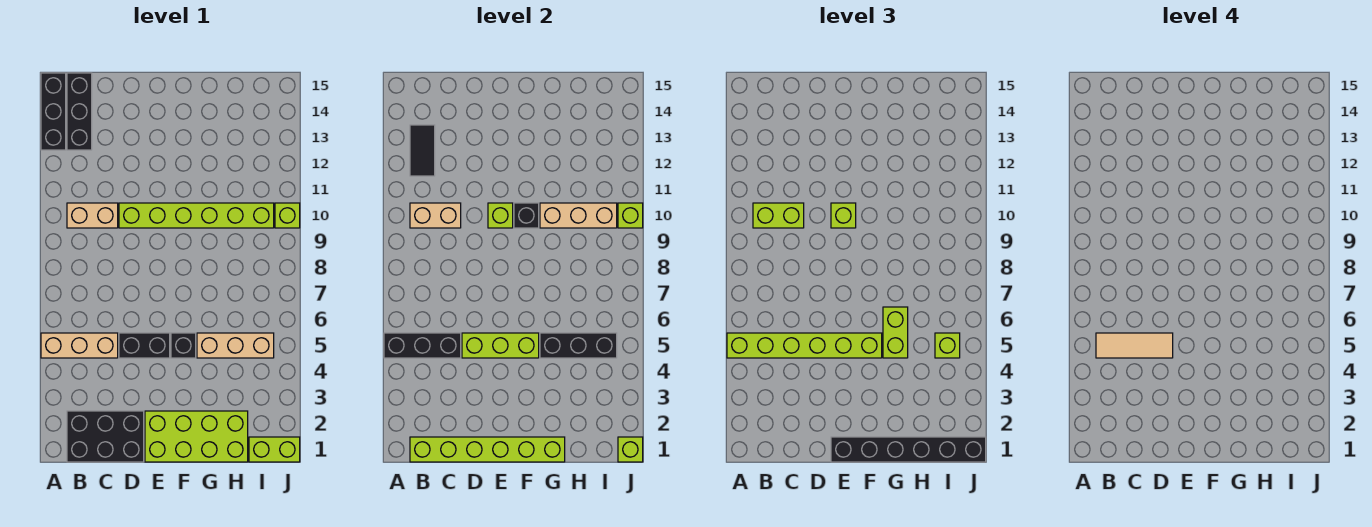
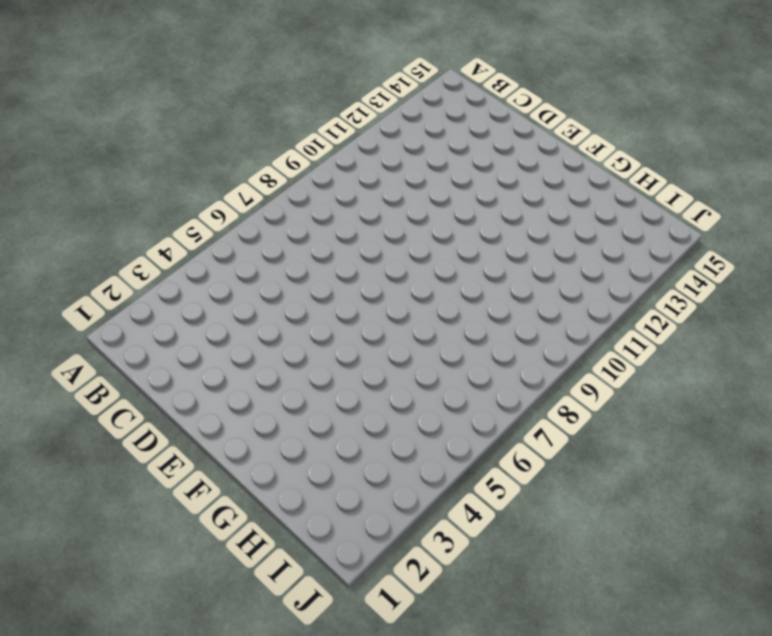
none -> tan brick A5:C5 level 1
none -> black brick A13:A15 level 1
none -> black brick B1:D2 level 1
none -> tan brick B10:C10 level 1

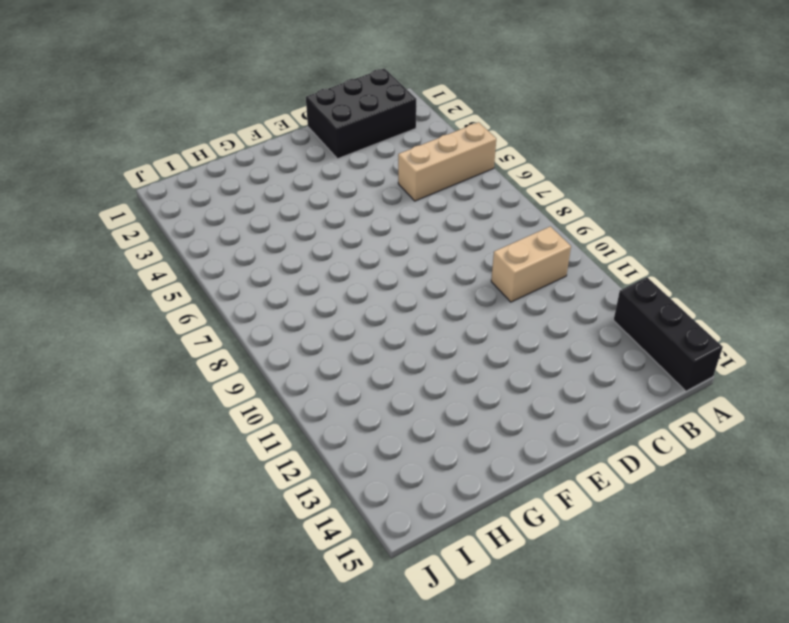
none -> black brick B13:B15 level 1
none -> black brick D5:E5 level 1
none -> lime brick D10:I10 level 1
none -> lime brick E1:H2 level 1

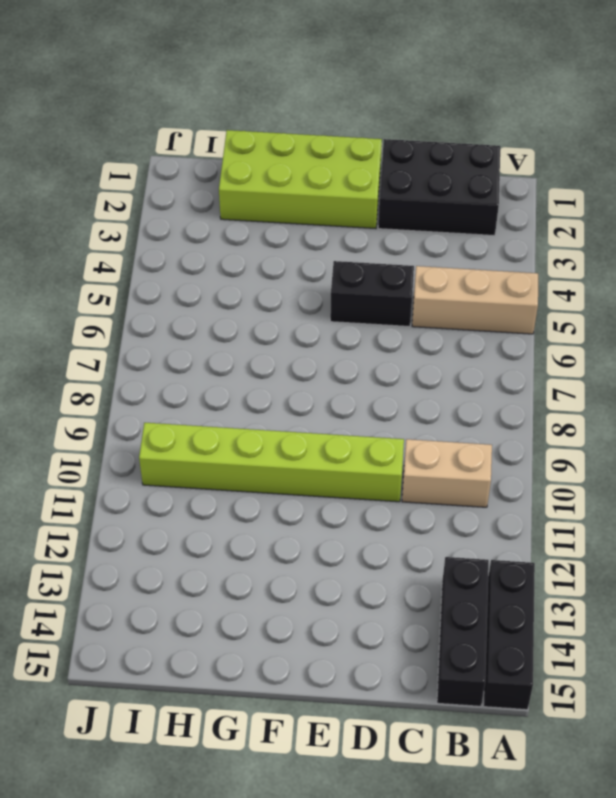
none -> black brick F5 level 1
none -> tan brick G5:I5 level 1
none -> lime brick I1:J1 level 1
none -> lime brick J10 level 1

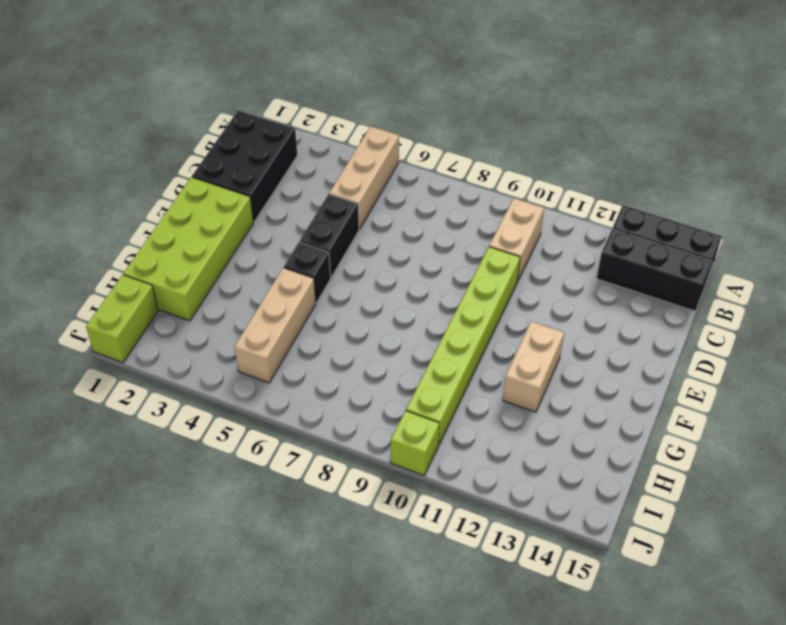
tan brick F12:G12 level 1 -> tan brick B10:C10 level 2
none -> black brick A5:C5 level 2
none -> lime brick B1:G1 level 2
none -> black tile B12:B13 level 2
none -> lime brick D5:F5 level 2

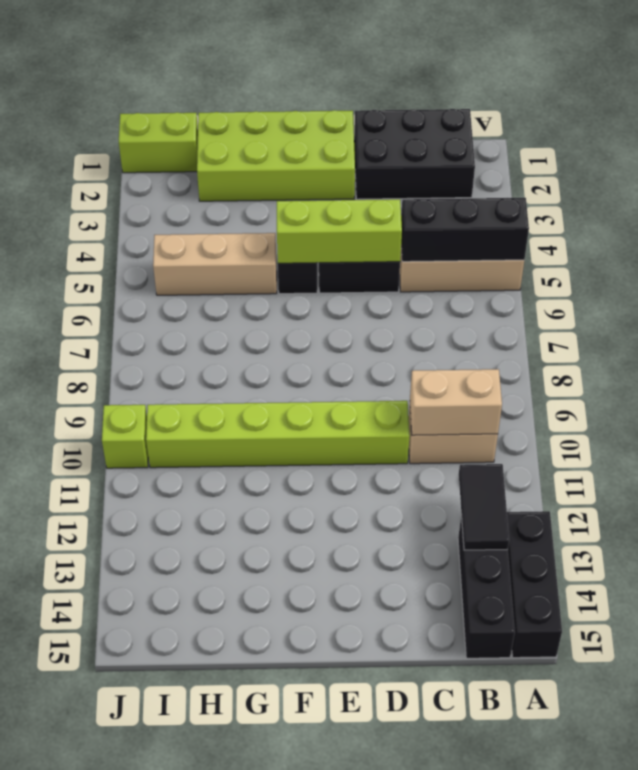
none -> lime brick B1:G1 level 2
none -> lime brick E10 level 2
none -> black brick F10 level 2
none -> black brick G5:I5 level 2

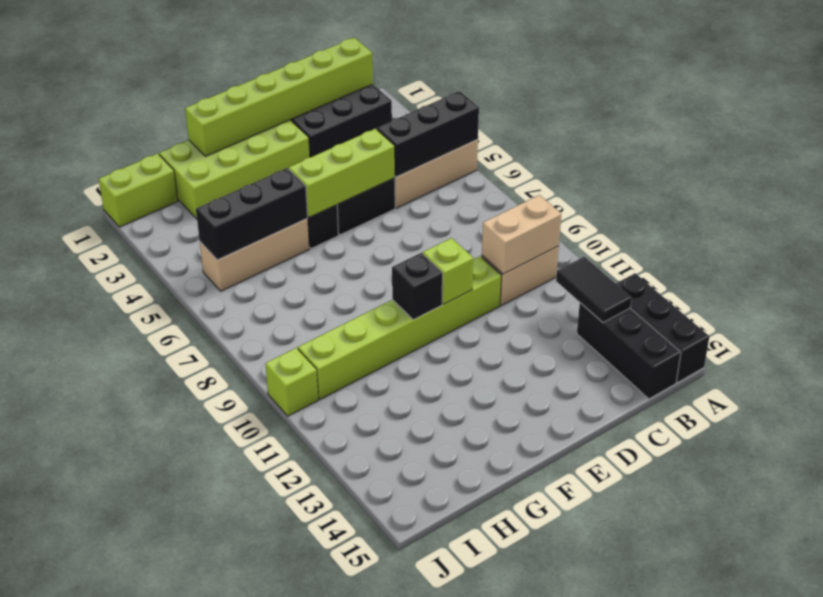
none -> tan brick G10:I10 level 2
none -> lime brick J1 level 2
none -> lime brick J10 level 2
none -> lime brick A5:F5 level 3

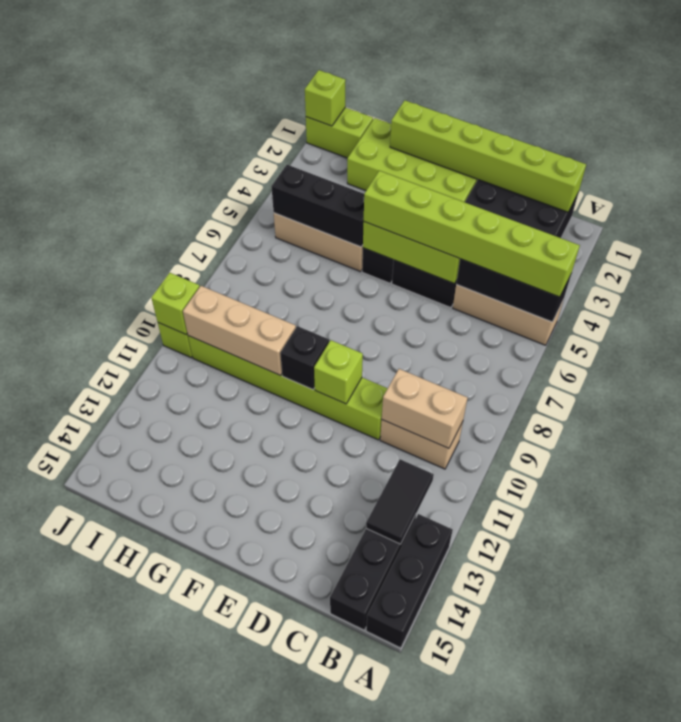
none -> lime brick B10:C10 level 3
none -> black brick E1:J1 level 3
none -> lime brick E10 level 3
none -> lime brick G5:G6 level 3

